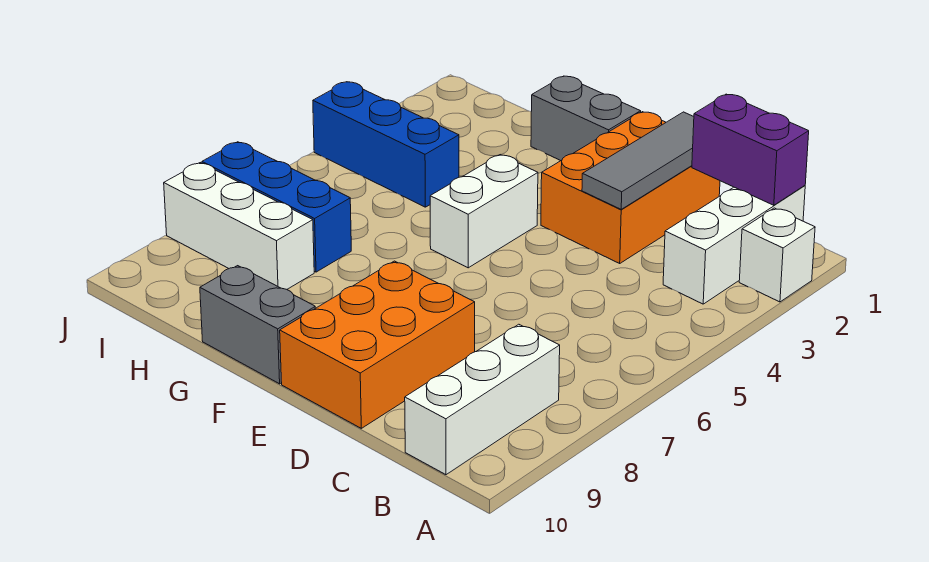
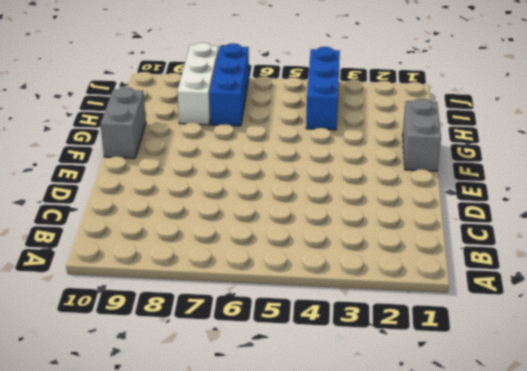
none -> white brick A2 level 1
none -> white brick B1:B3 level 1
none -> white brick B8:B10 level 1

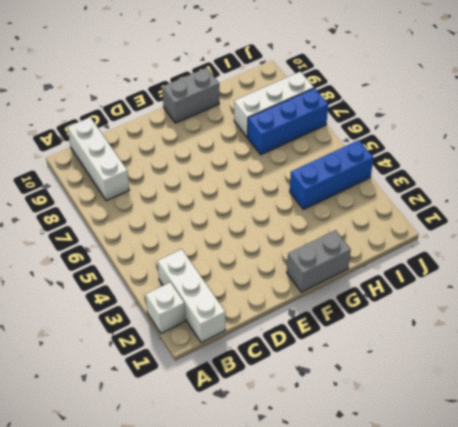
none -> orange brick D1:E3 level 1
none -> orange brick D8:E10 level 1
none -> white brick F4:F5 level 1

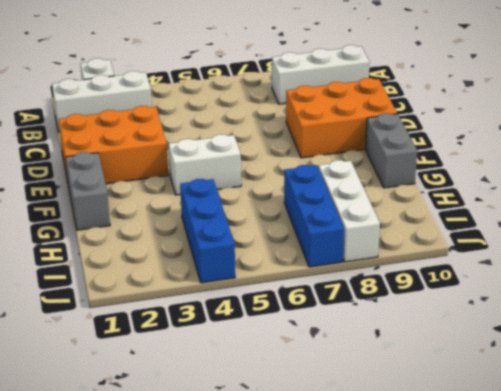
none -> purple brick B1:C1 level 2
none -> grey tile D1:D3 level 2

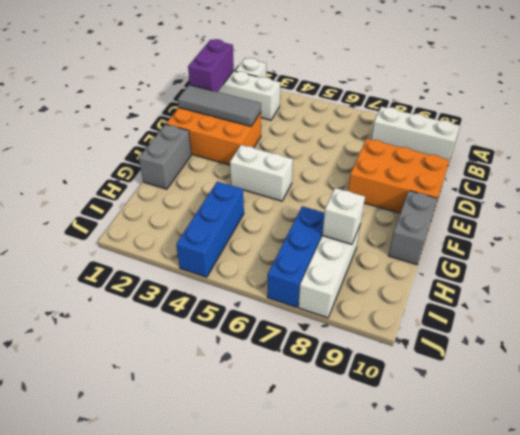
white brick H8 level 2 -> none

